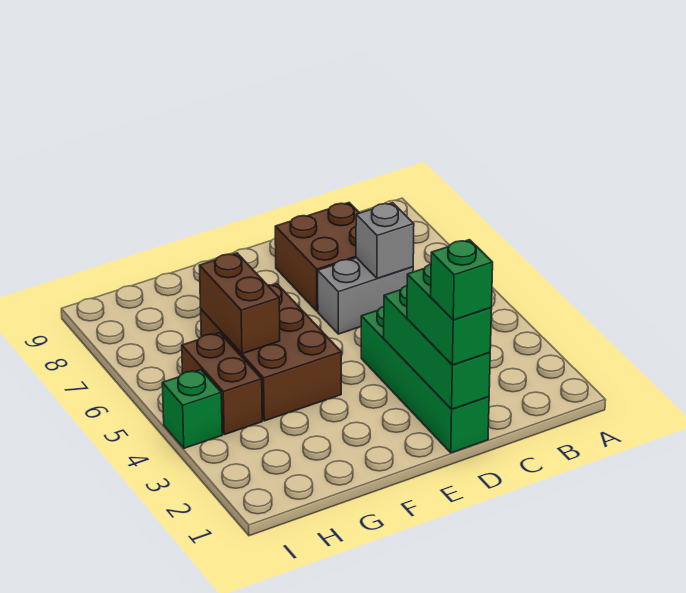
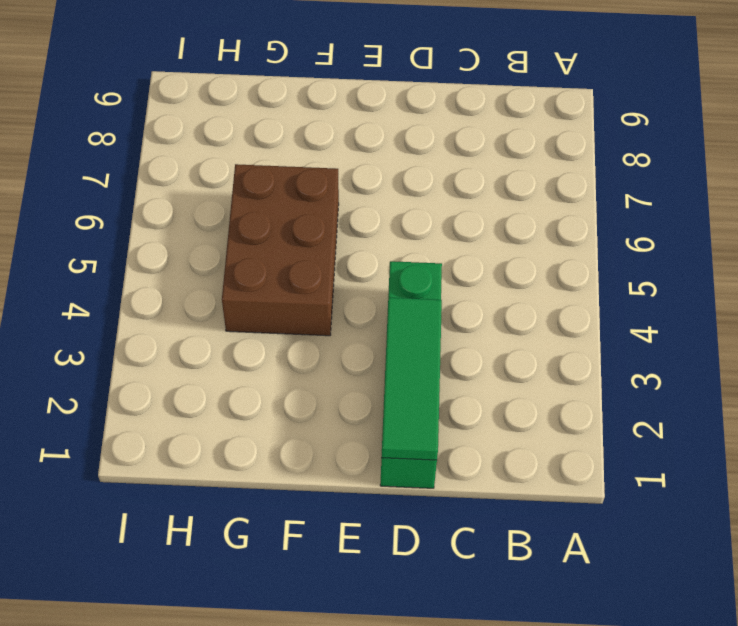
green tile D1:D3 level 2 -> green brick D1:D3 level 2
none -> grey brick C6:D6 level 1
none -> brown brick C7:D8 level 1

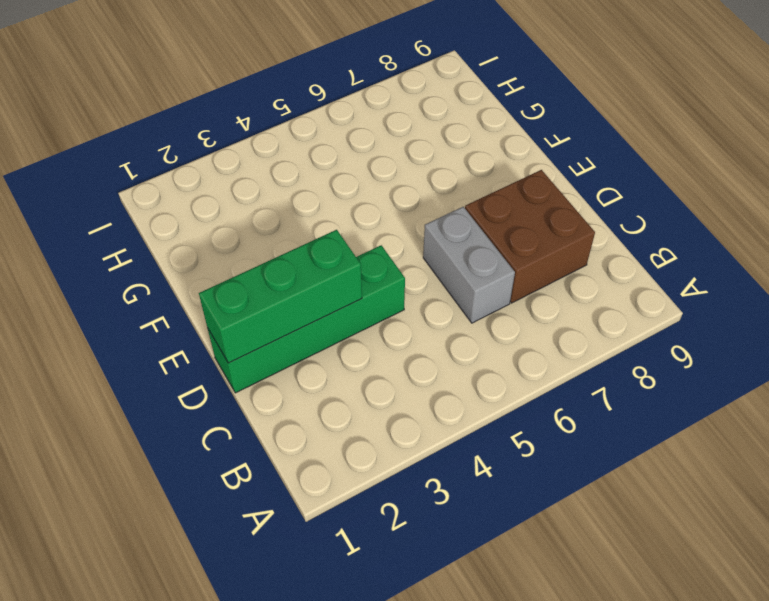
none -> brown brick F4:G6 level 1
none -> brown brick H4:H5 level 1

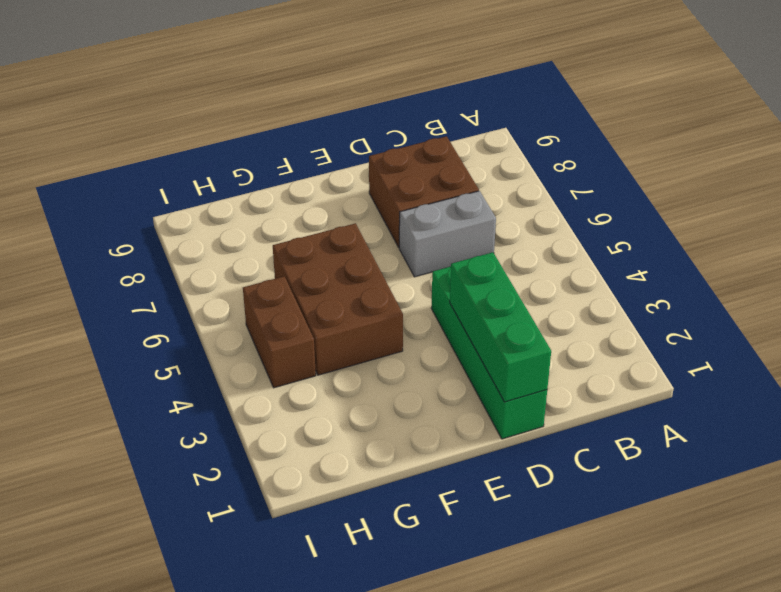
none -> green brick I4 level 1
none -> grey brick C6 level 2

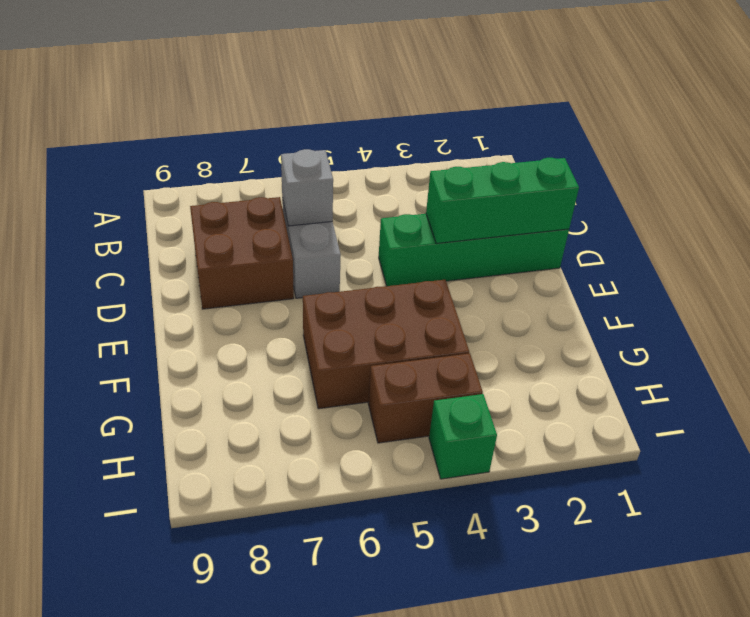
none -> brown brick G5:G6 level 2
none -> green brick D1:D2 level 3

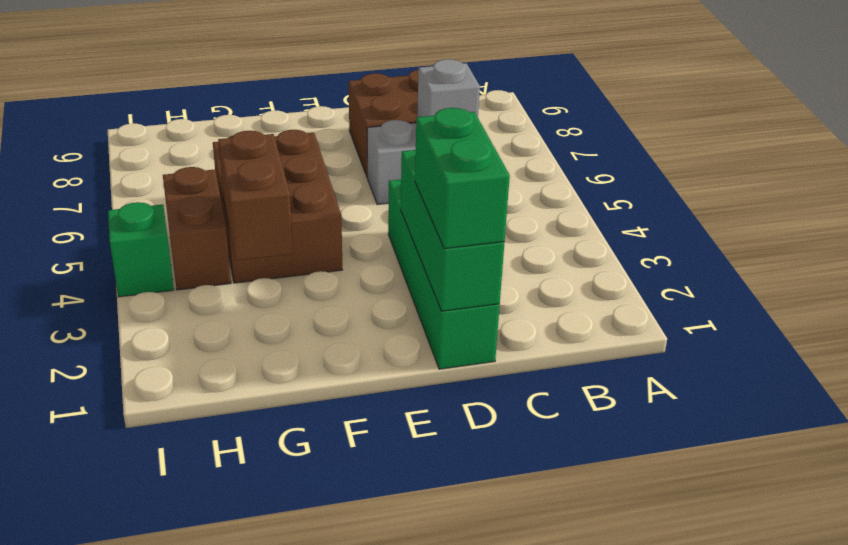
brown brick G3:G4 level 2 -> brown brick G5:G6 level 2
none -> green brick D1 level 4

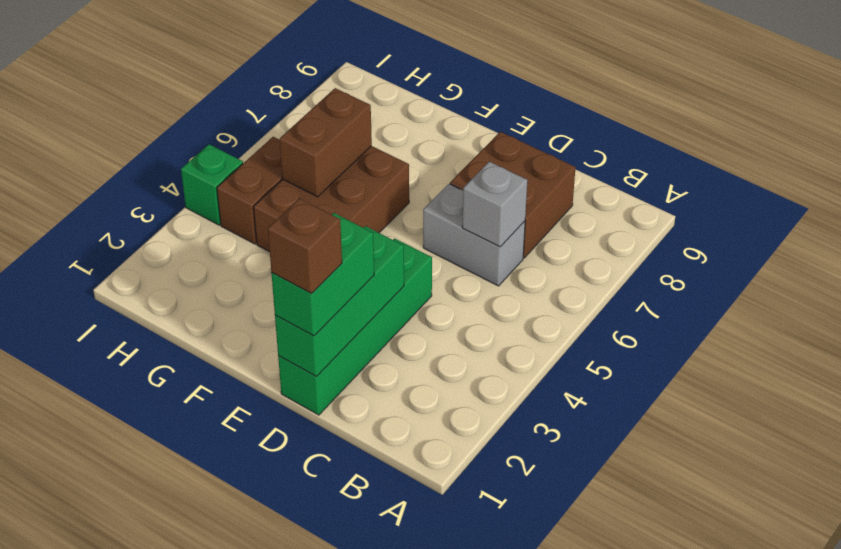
brown brick D1 level 4 -> green brick D1 level 4

